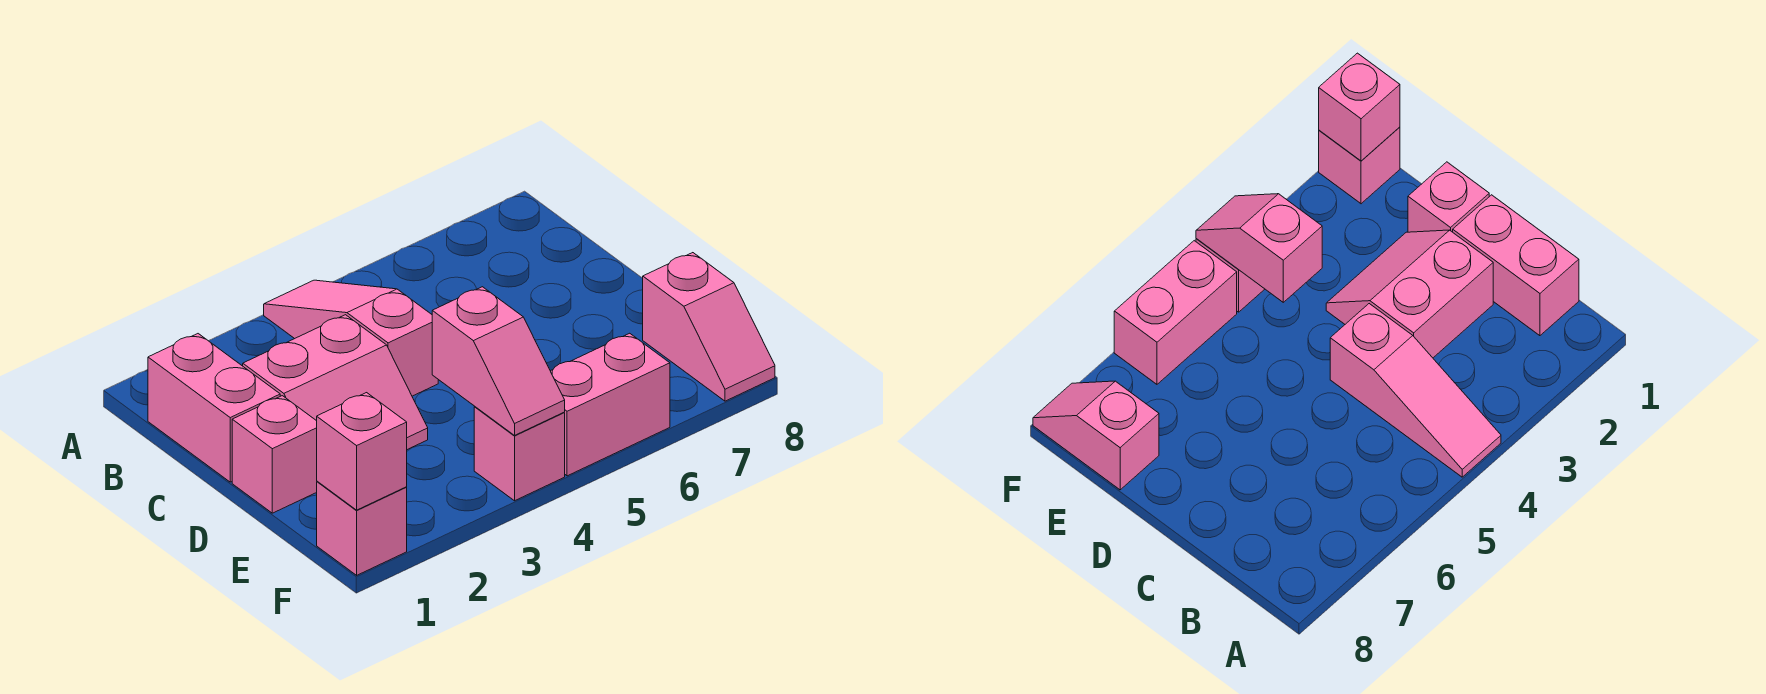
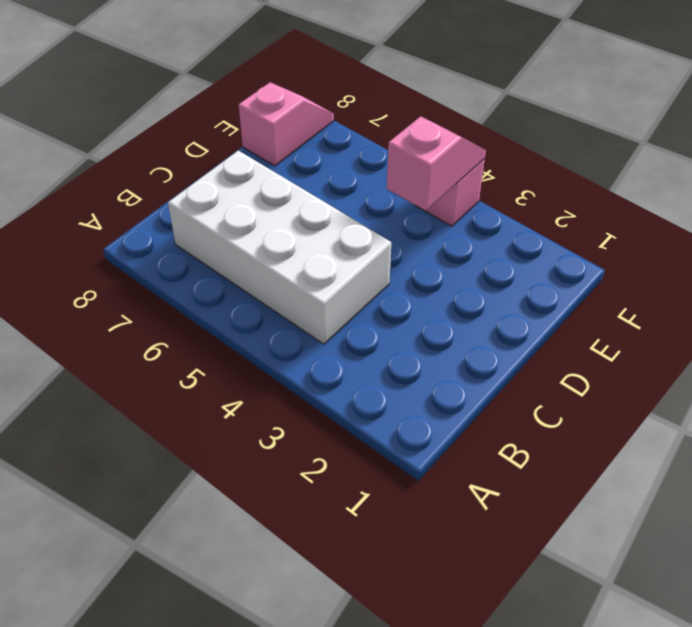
white brick B4:C7 level 1 -> pink slope A4:C4 level 1 top C
none -> pink brick B1:C1 level 1
none -> pink slope C2:D3 level 1 top C

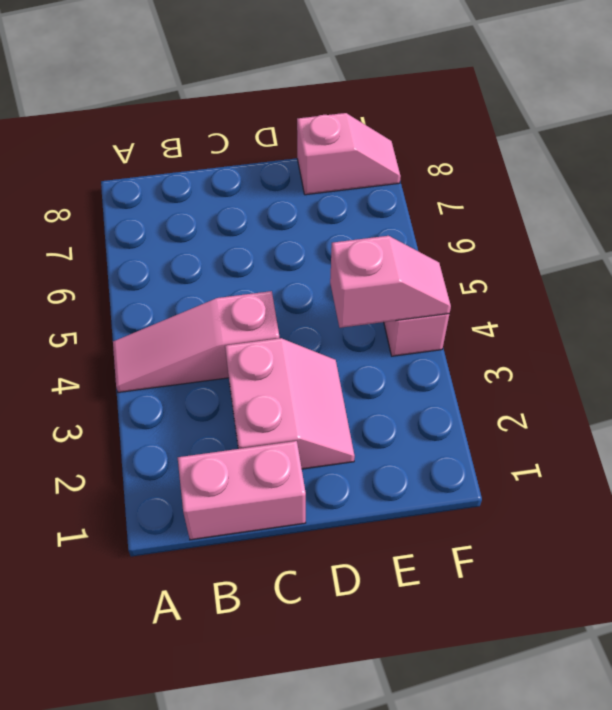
none -> pink brick D1 level 1
none -> pink brick F1 level 1

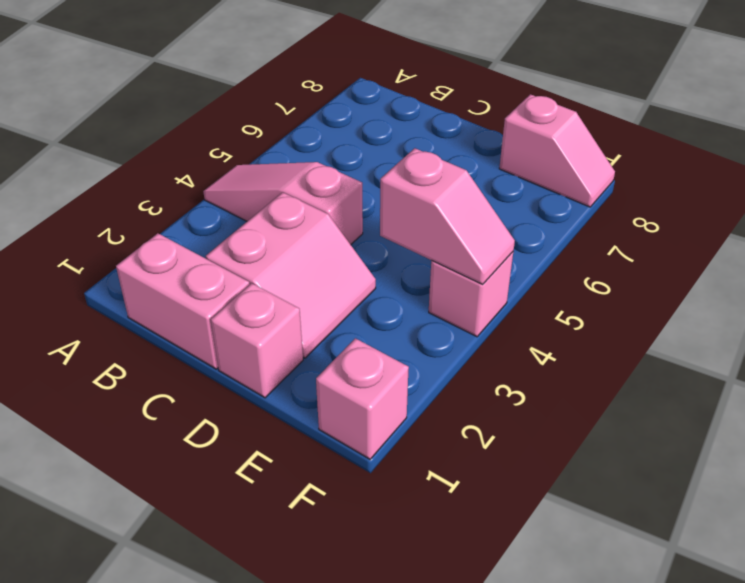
none -> pink brick F5:F6 level 1
none -> pink brick F1 level 2

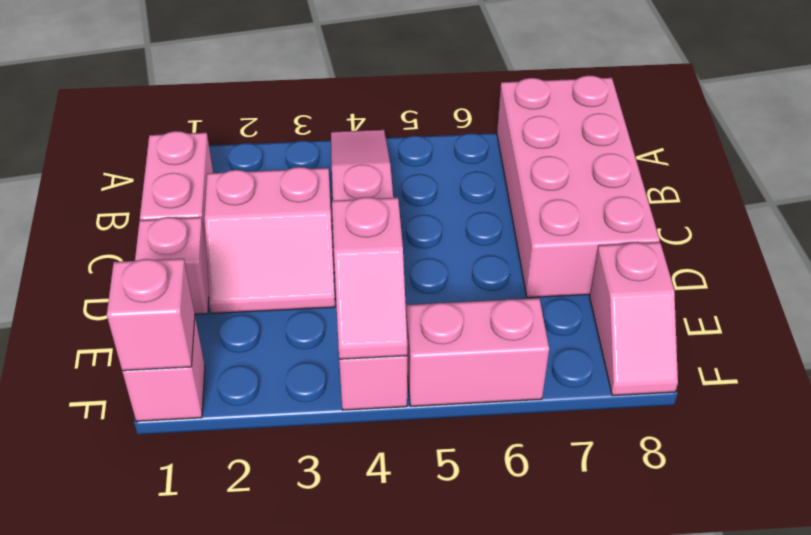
pink brick A7:D8 level 1 -> none

